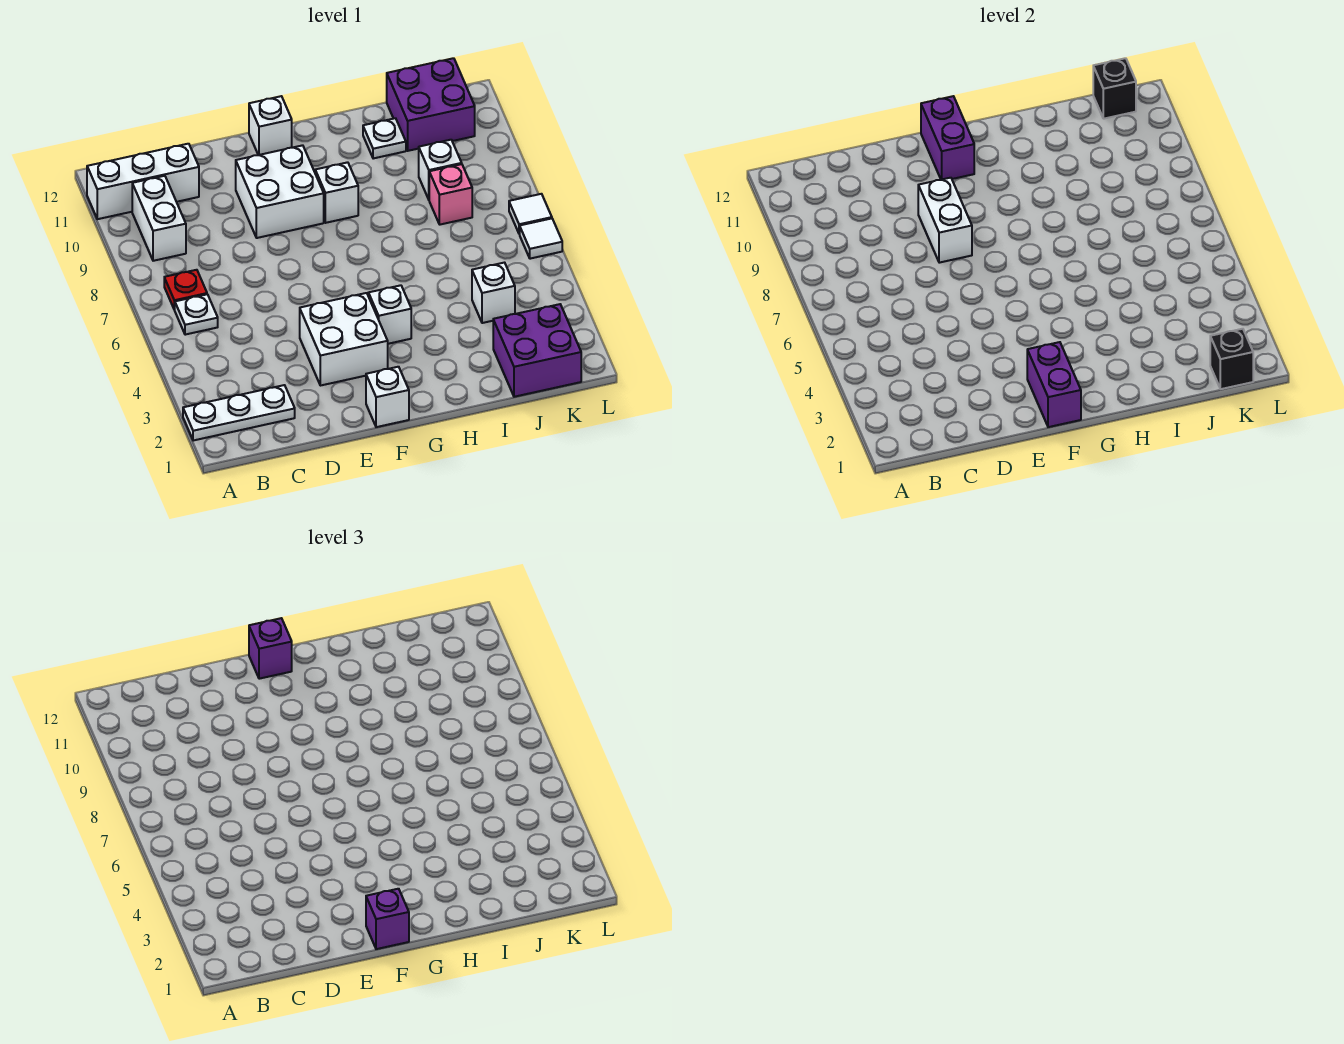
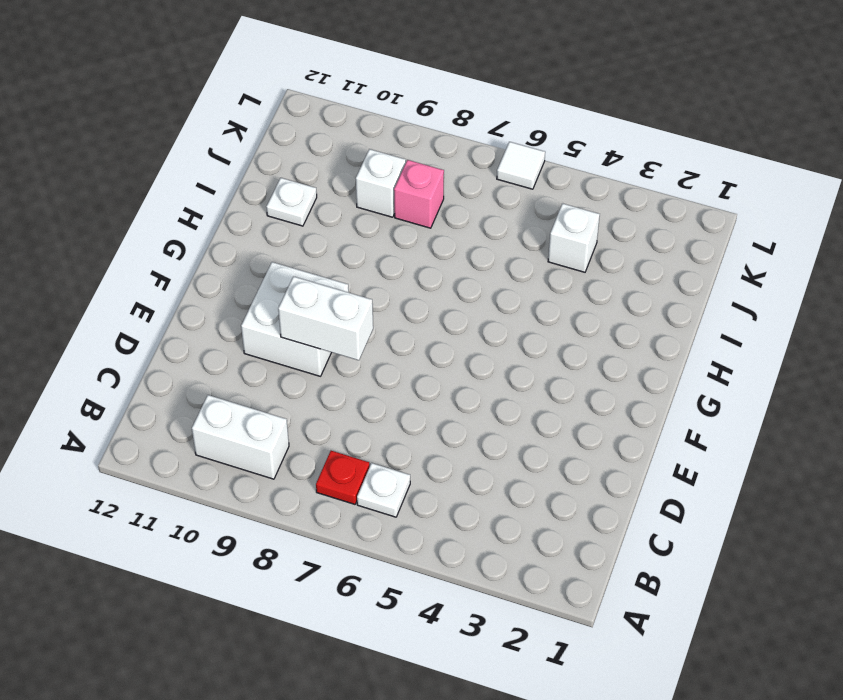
none -> white plate A2:C2 level 1
none -> white brick A11:C11 level 1
none -> white brick E3:F4 level 1

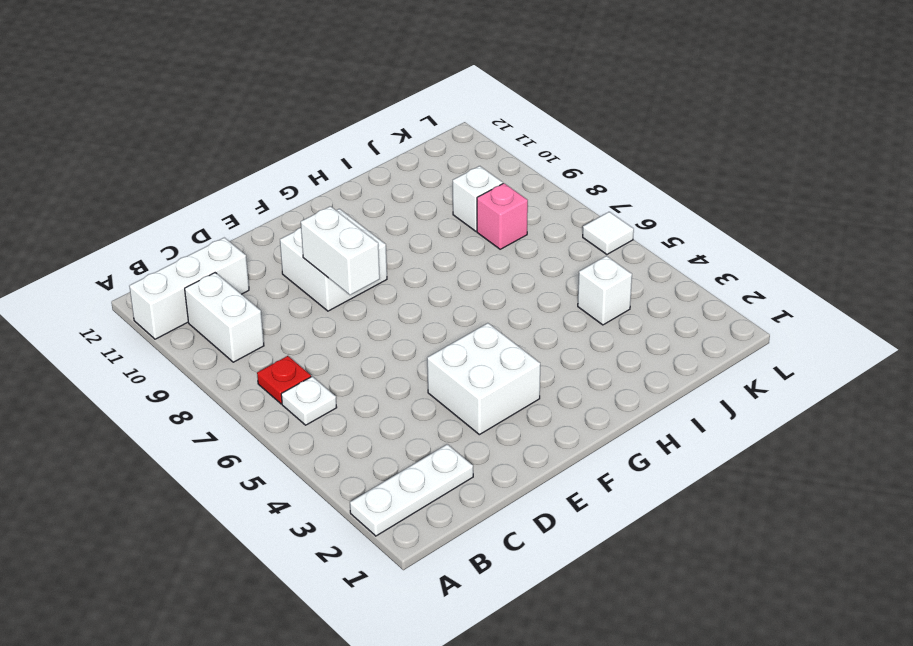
none -> white brick F1 level 1
none -> white brick F12 level 1
none -> white brick G4 level 1

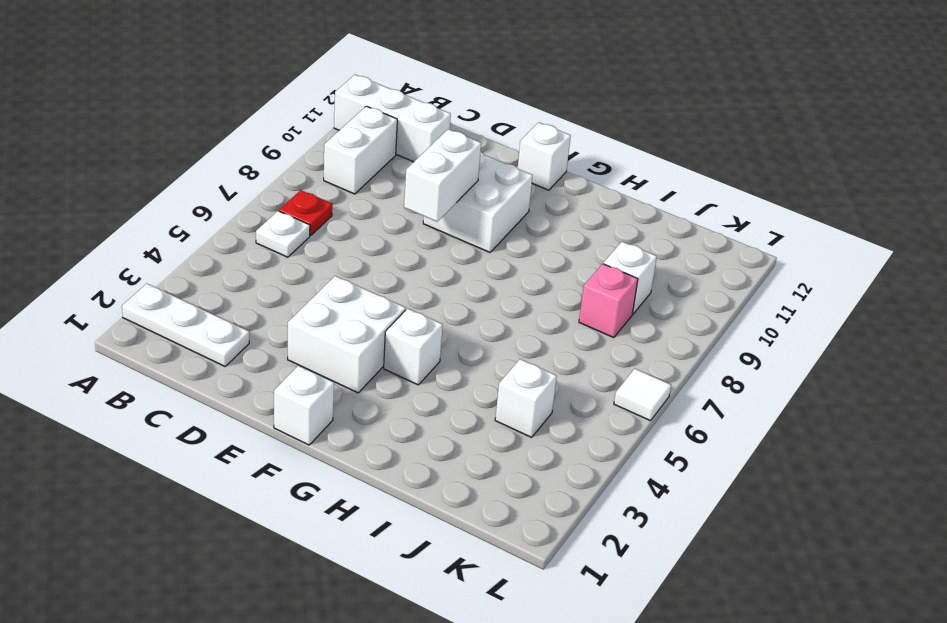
none -> white brick G9 level 1
none -> white plate I11 level 1
none -> purple brick J1:K2 level 1

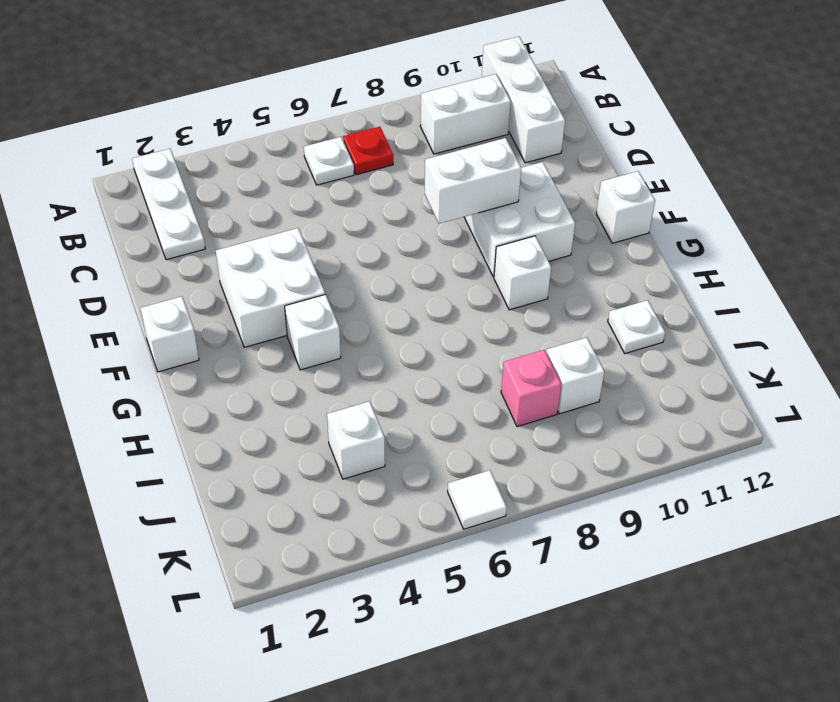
none -> purple brick J1:K2 level 1
none -> purple brick J11:K12 level 1
none -> white tile L7 level 1

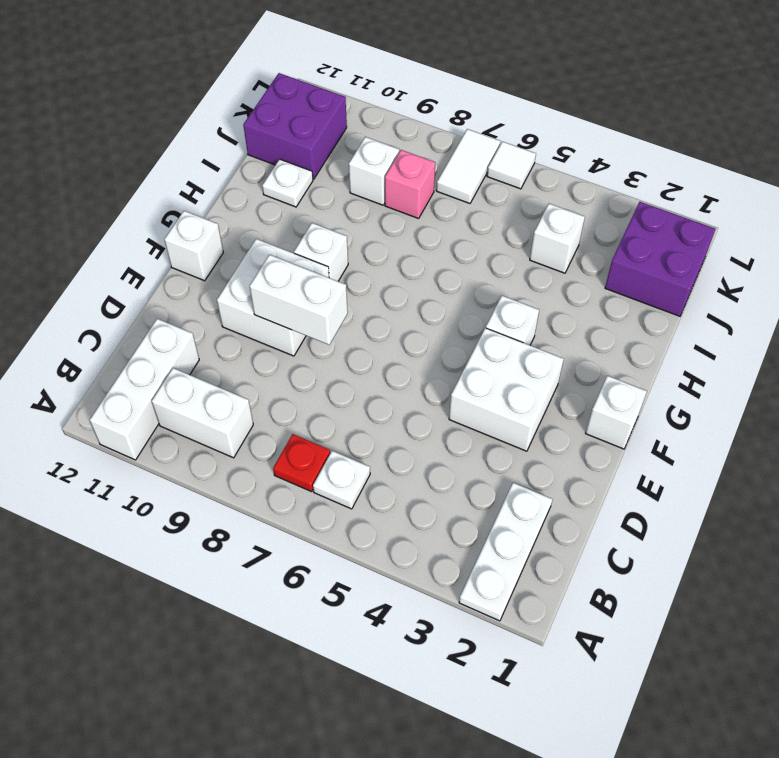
white tile K7:L7 level 1 -> white tile L7 level 1
none -> purple brick F1:F2 level 2
none -> purple brick F11:F12 level 2
none -> black brick K1 level 2

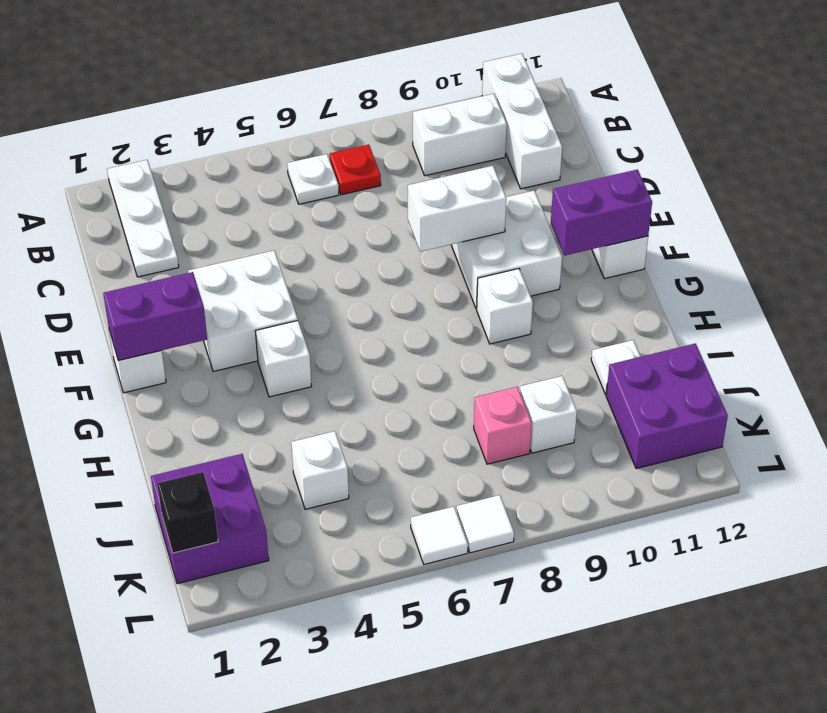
none -> black brick K12 level 2
none -> purple brick F1 level 3
none -> purple brick F12 level 3

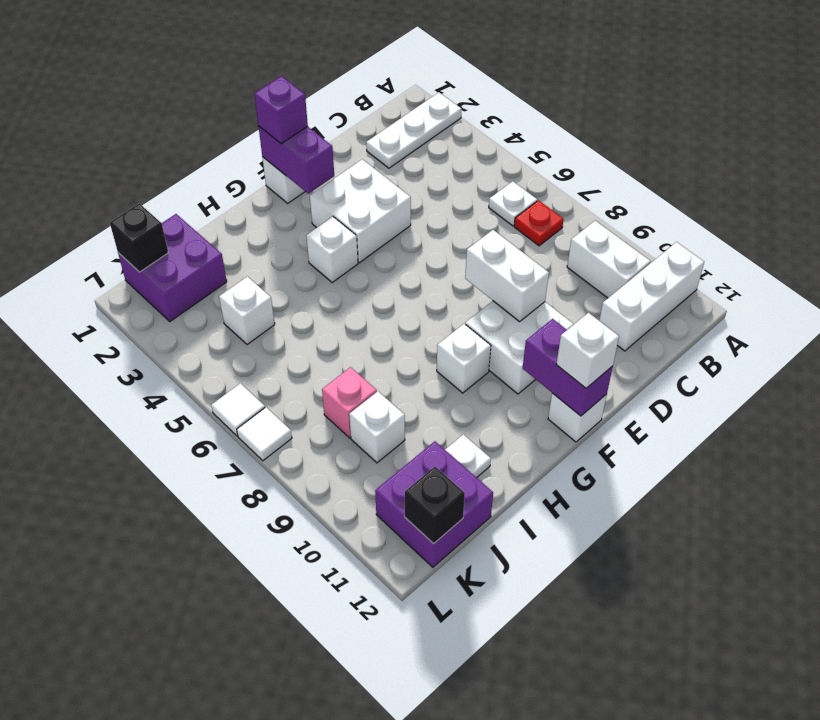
white brick F12 level 3 -> purple brick F12 level 3

